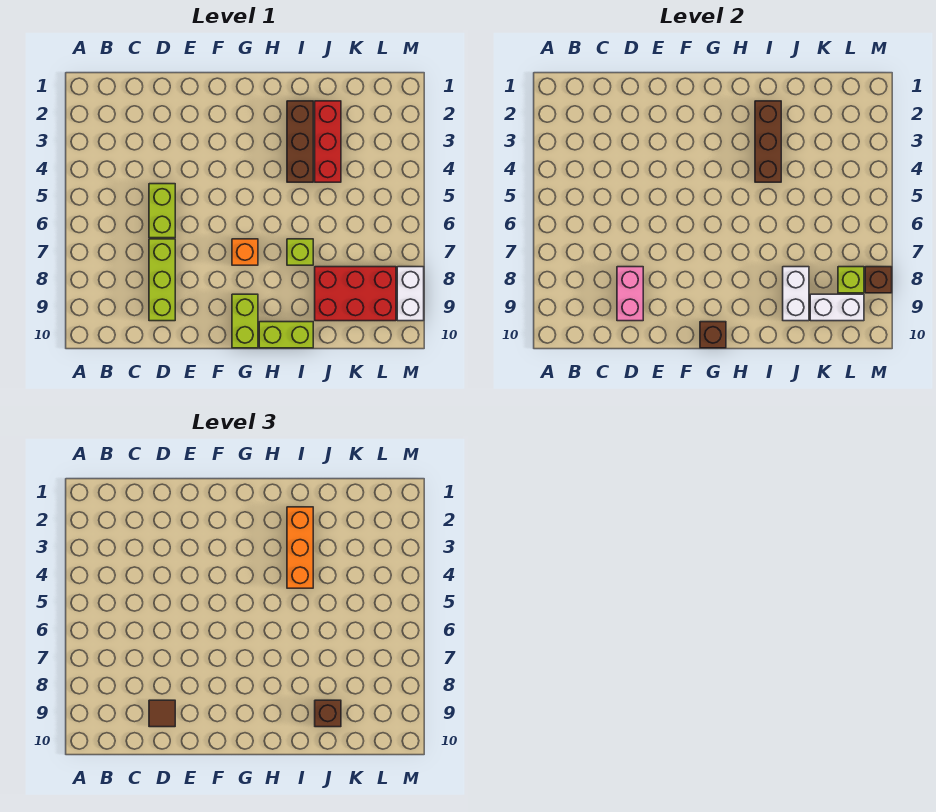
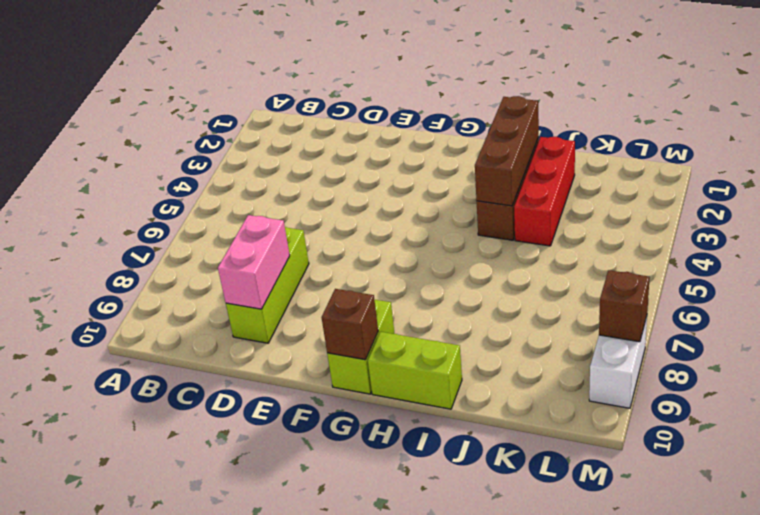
none -> lime brick D5:D6 level 1
none -> orange brick G7 level 1
none -> lime brick I7 level 1

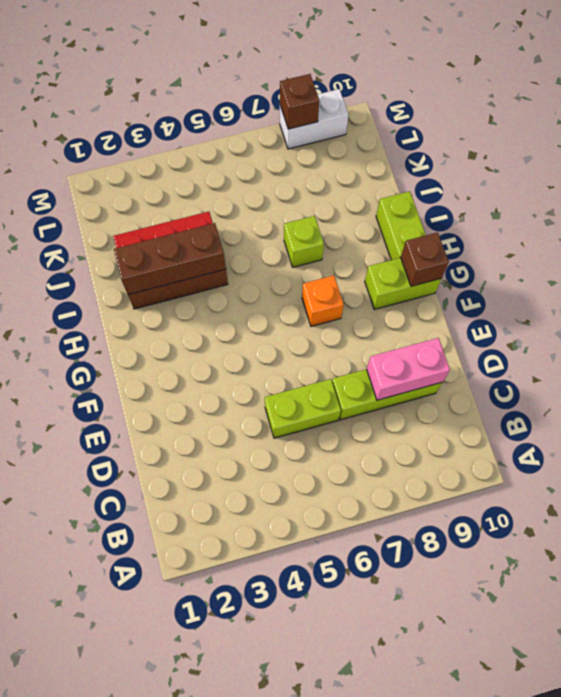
none -> red brick J8:L9 level 1
none -> white brick J8:J9 level 2
none -> white brick K9:L9 level 2

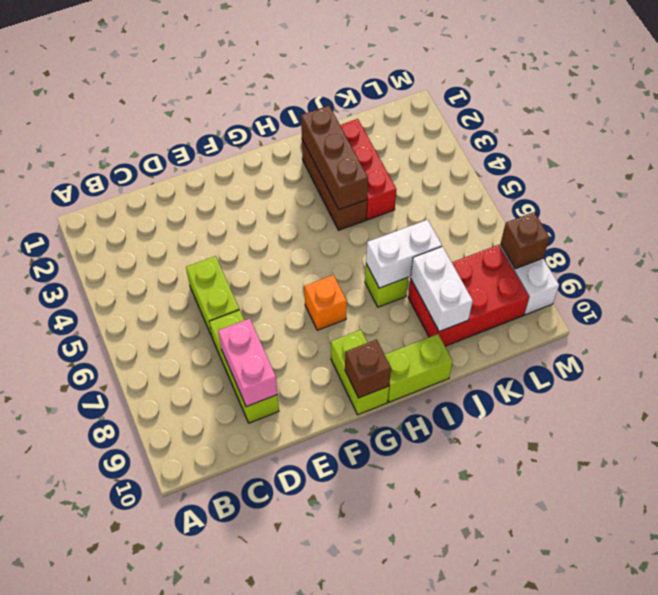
white brick I7:J7 level 2 -> white brick K9:L9 level 2
none -> lime brick L8 level 2
none -> brown tile D9 level 3
none -> orange brick I2:I4 level 3

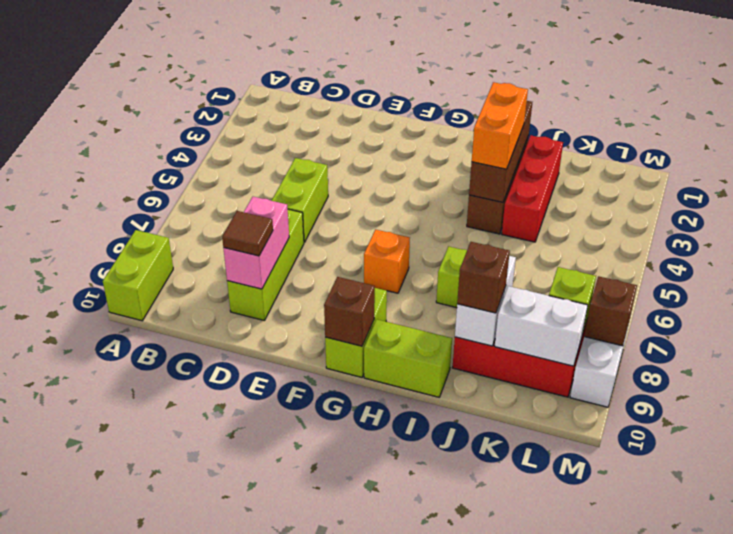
lime brick A9:A10 level 1 -> none
orange brick I3:I4 level 3 -> orange brick I2:I4 level 3

